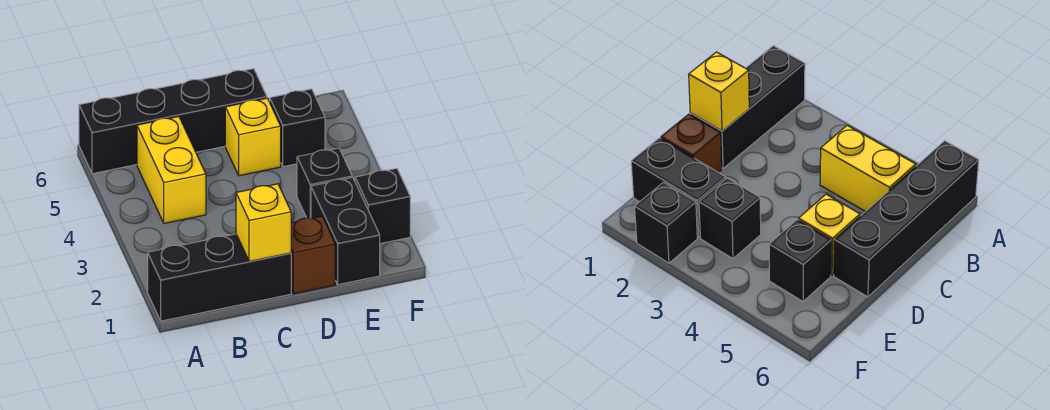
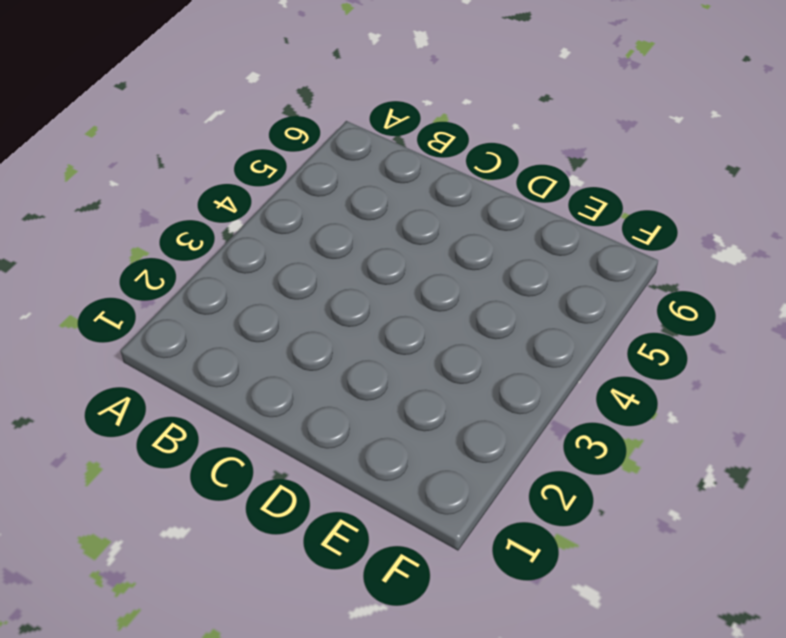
none -> black brick A1:C1 level 1
none -> black brick A6:D6 level 1

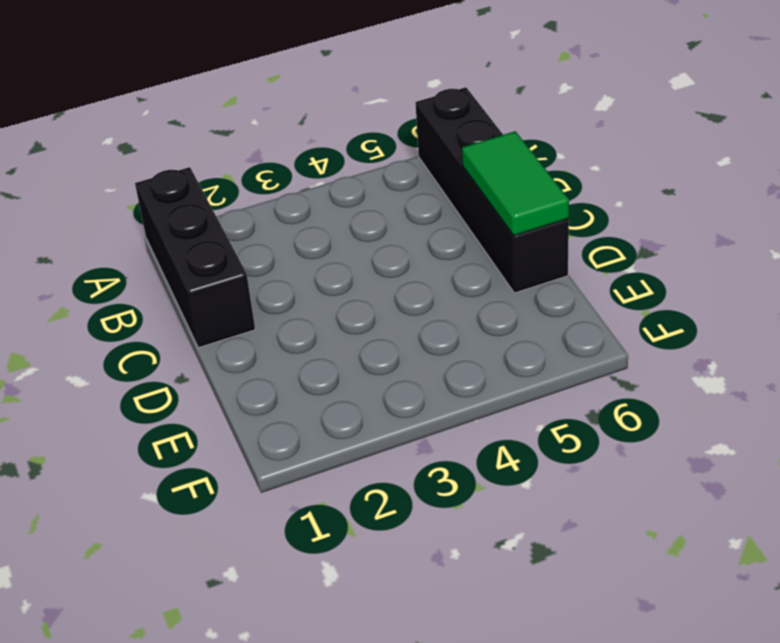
green tile C6:D6 level 2 -> none
none -> yellow brick B4:B5 level 1
none -> brown brick D1 level 1

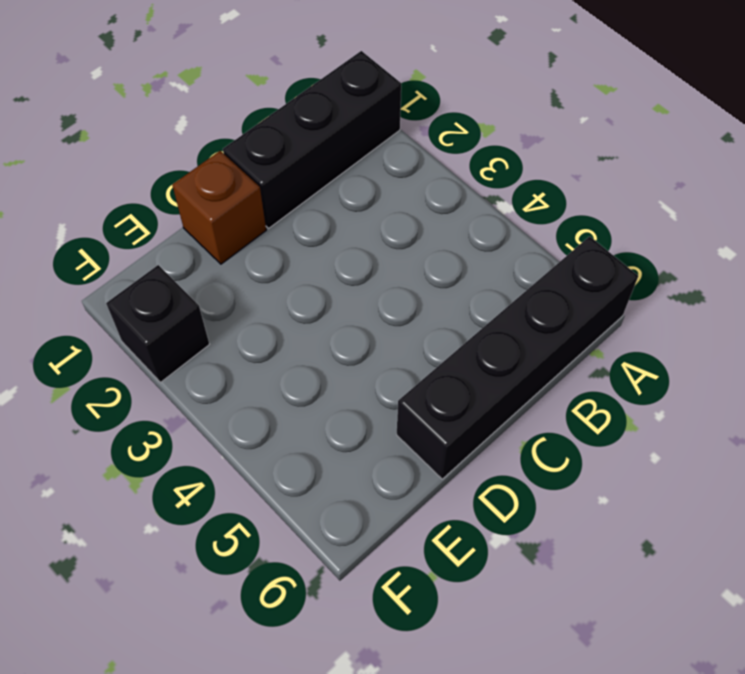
none -> yellow brick B4:B5 level 1
none -> yellow brick D5 level 1

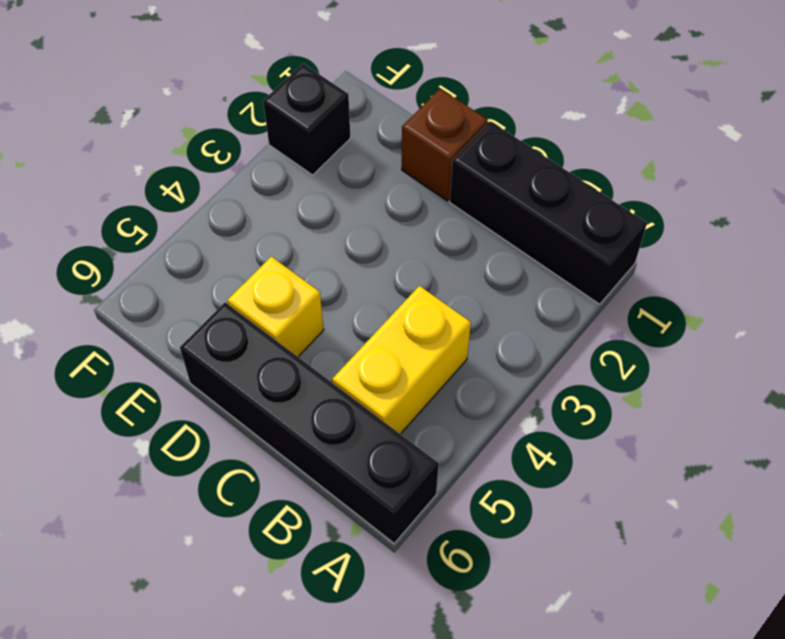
none -> black brick E1:E2 level 1
none -> black brick E3 level 1

